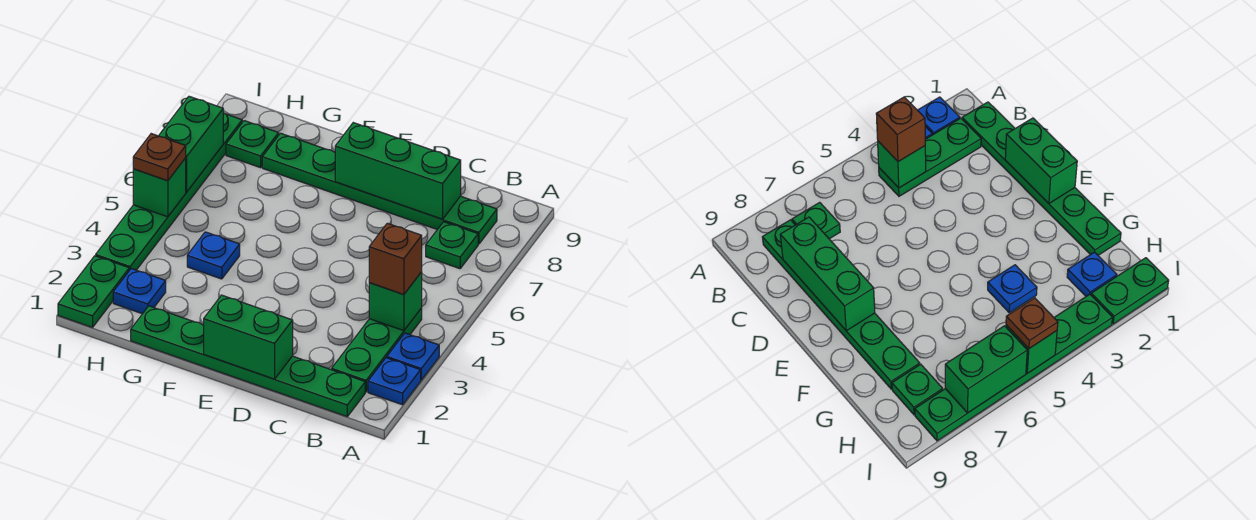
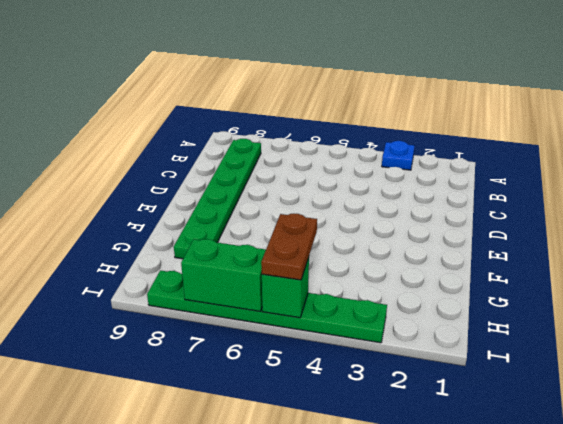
brown plate H5:I5 level 3 -> brown plate I5 level 3
none -> blue plate A2 level 1
none -> green plate B1:G1 level 1
none -> green plate B2:B4 level 1

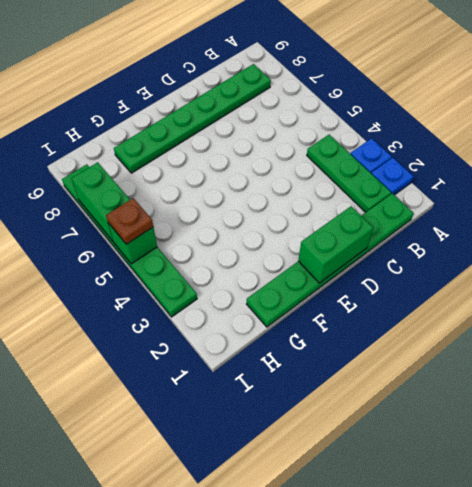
none -> green plate B7 level 1
none -> blue plate G4 level 1
none -> blue plate H2 level 1

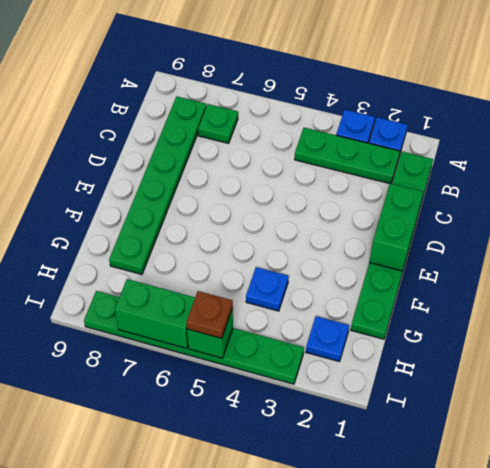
none -> green plate H8 level 1
none -> green plate I1:I2 level 1
none -> green brick B4 level 2

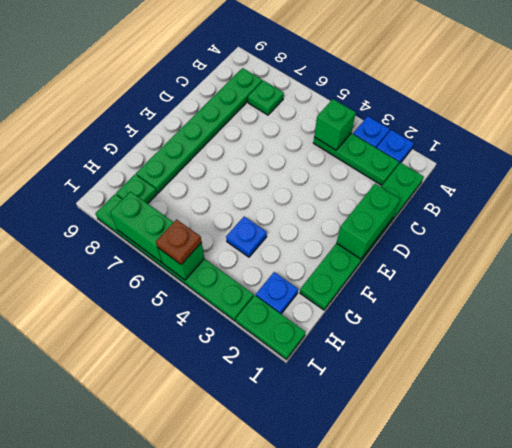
none -> green brick C8:E8 level 2
none -> brown brick B4 level 3

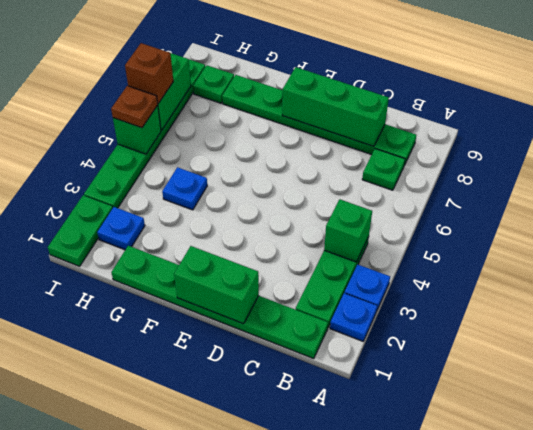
brown brick I6 level 3 -> brown brick B4 level 3

